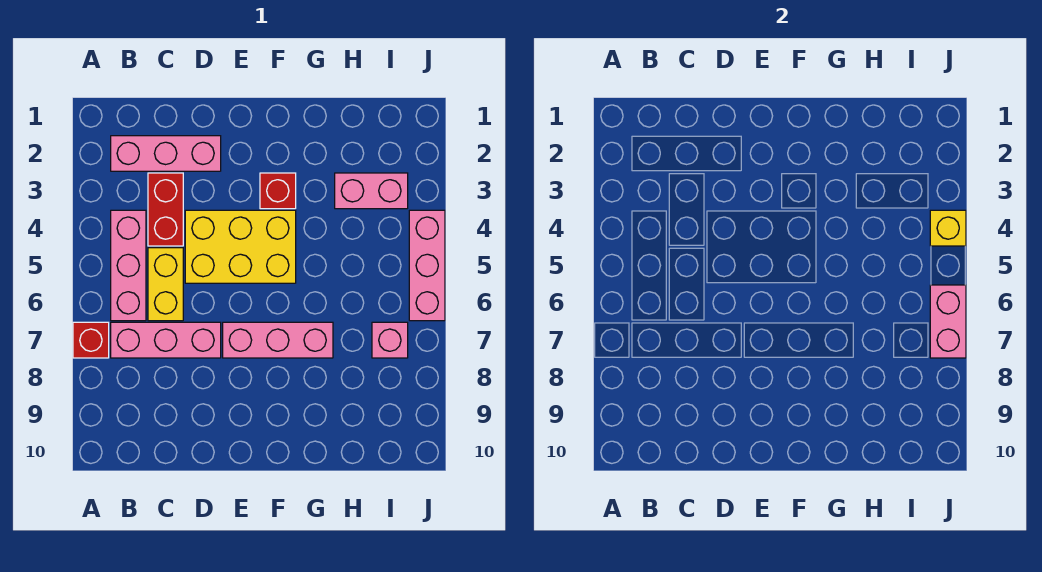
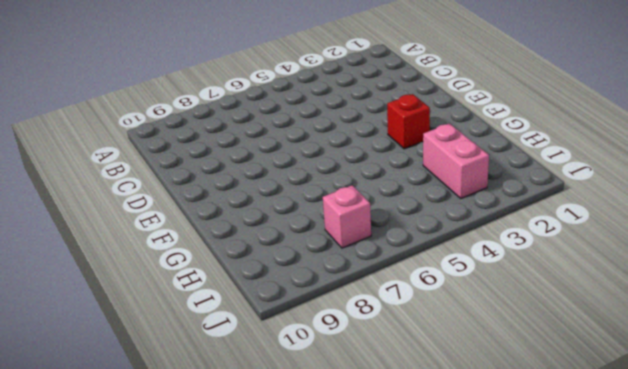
none -> red brick A7 level 1
none -> pink brick B2:D2 level 1
none -> pink brick B4:B6 level 1

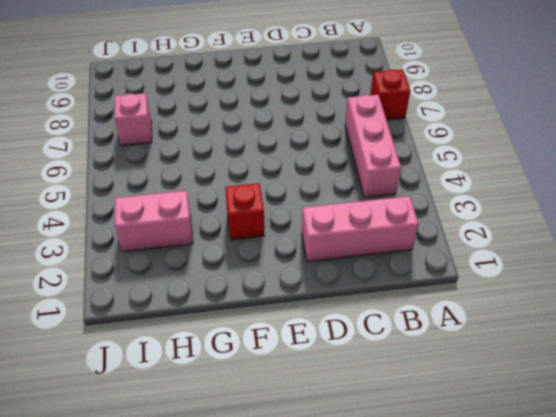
none -> pink brick B7:D7 level 1
none -> red brick C3:C4 level 1
none -> yellow brick C5:C6 level 1

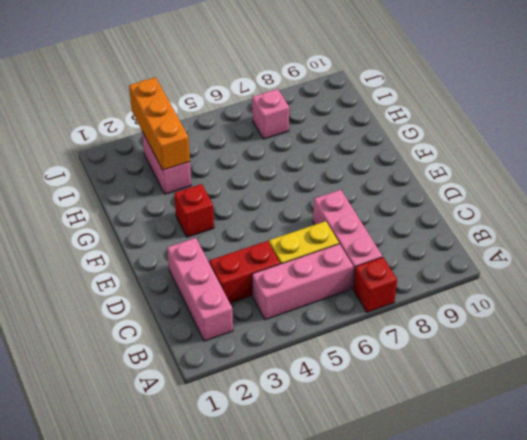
orange brick H3:J3 level 2 -> none
none -> yellow brick D4:F5 level 1
none -> pink brick E7:G7 level 1
none -> pink brick J4:J6 level 1

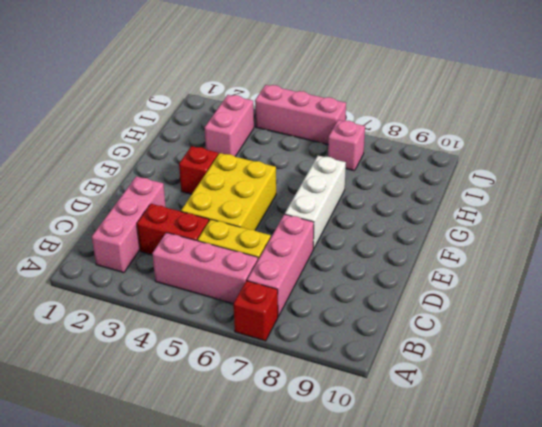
white brick E7:G7 level 1 -> pink brick E7:G7 level 1
none -> yellow brick J4 level 2
none -> pink brick J6:J7 level 2

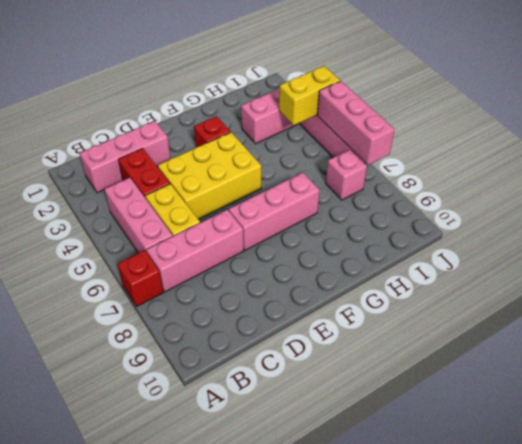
yellow brick I4:J4 level 2 -> yellow brick J4 level 2
pink brick J5:J7 level 2 -> pink brick J6:J7 level 2

